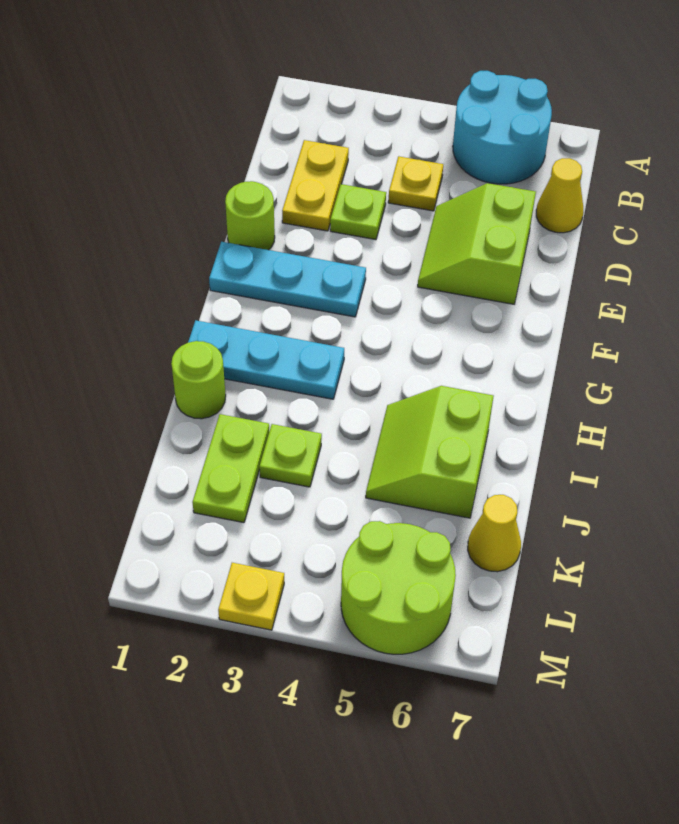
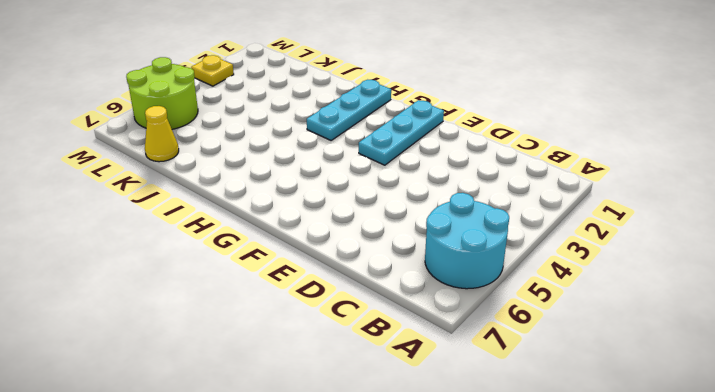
none -> yellow plate C2:D2 level 1
none -> yellow plate C4 level 1
none -> yellow cone C7 level 1

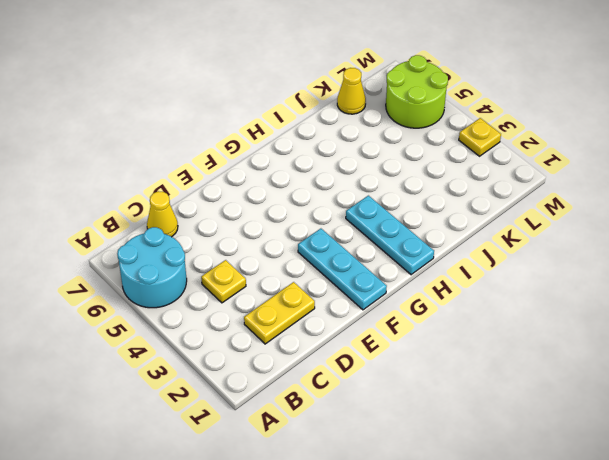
none -> lime plate D3 level 1
none -> lime slope D5:E6 level 1 top 6
none -> lime round brick E1 level 1

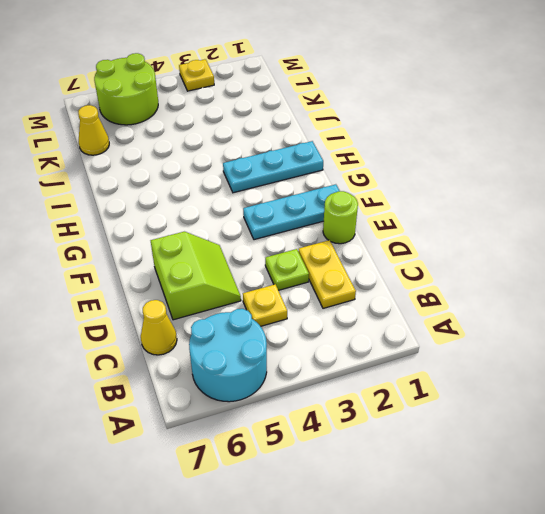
none -> lime round brick I1 level 1
none -> lime slope I5:J6 level 1 top 6
none -> lime plate J2:K2 level 1

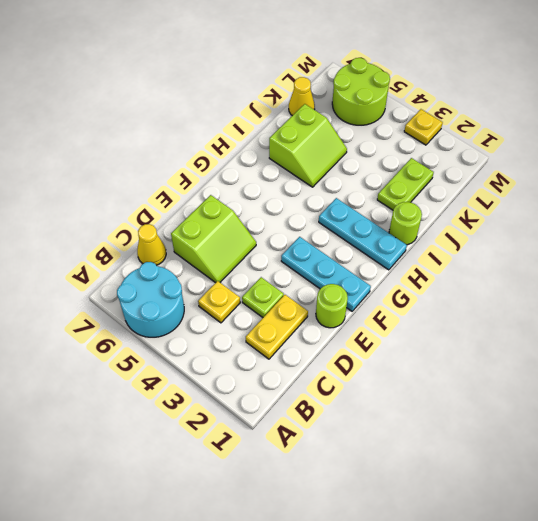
none -> lime plate J3 level 1

